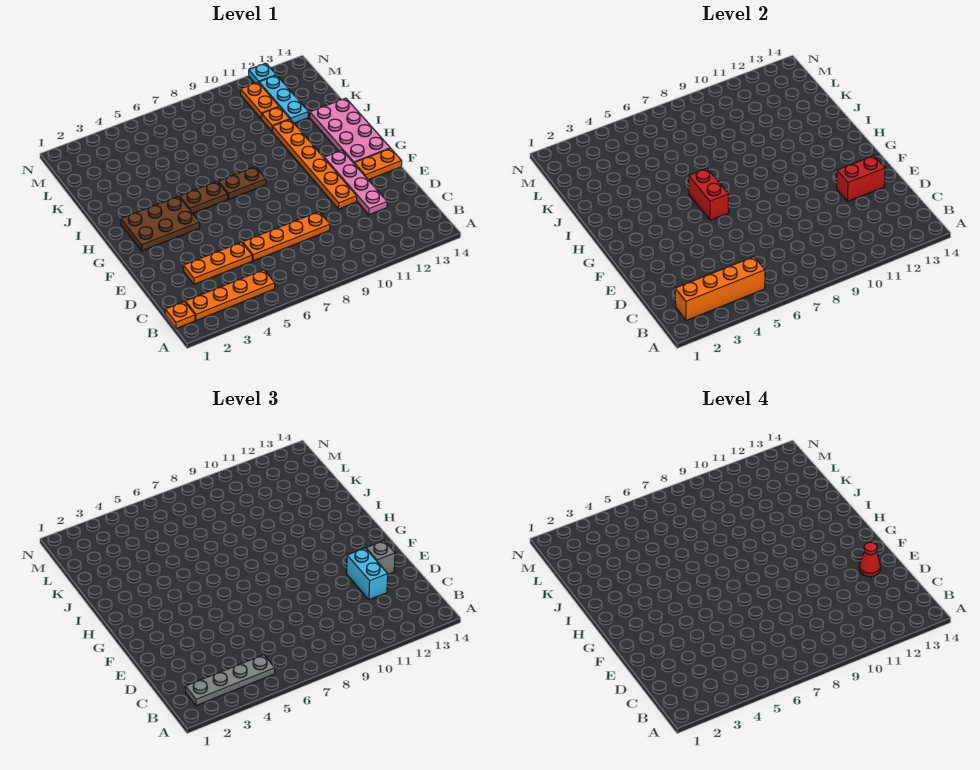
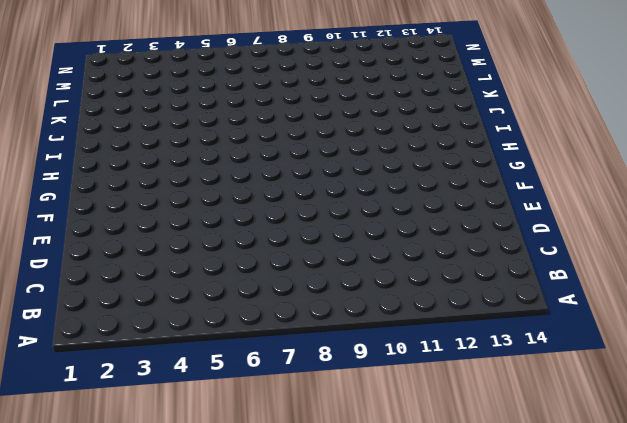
none -> orange plate B1 level 1
none -> orange plate B2:B5 level 1
none -> orange plate D3:D5 level 1

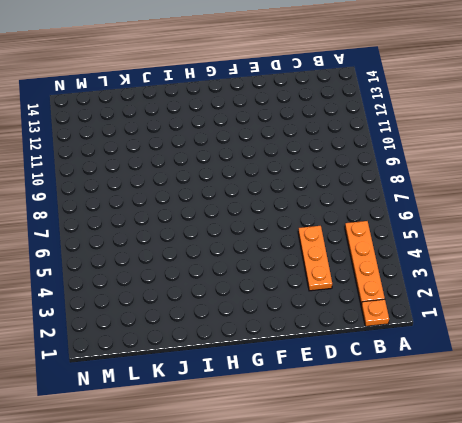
none -> orange plate D6:D9 level 1
none -> pink plate D12:G12 level 1
none -> orange plate E11:J11 level 1

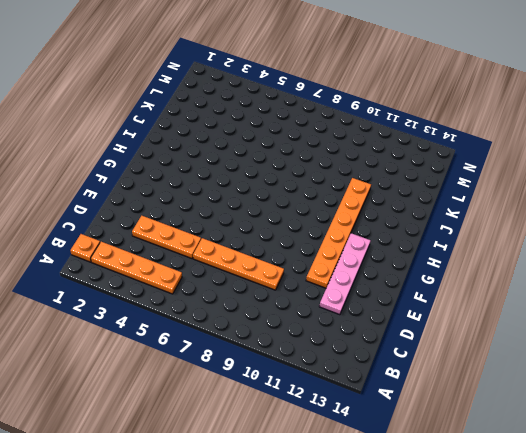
none -> orange plate F13:F14 level 1
none -> brown plate G2:H4 level 1
none -> pink plate G13:J14 level 1

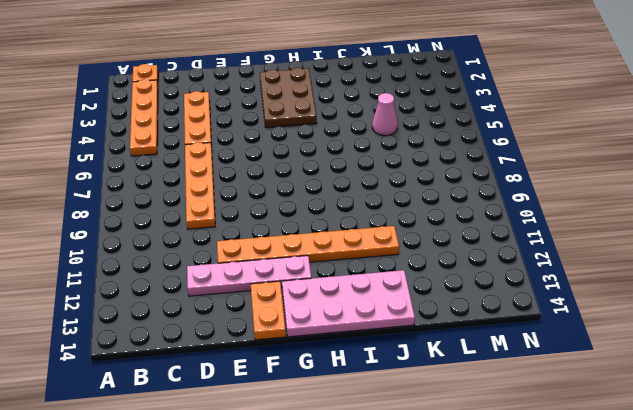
pink cone K5 level 1 -> none
none -> brown plate H5:H6 level 1
none -> brown plate H7:H8 level 1
none -> orange plate K11 level 1

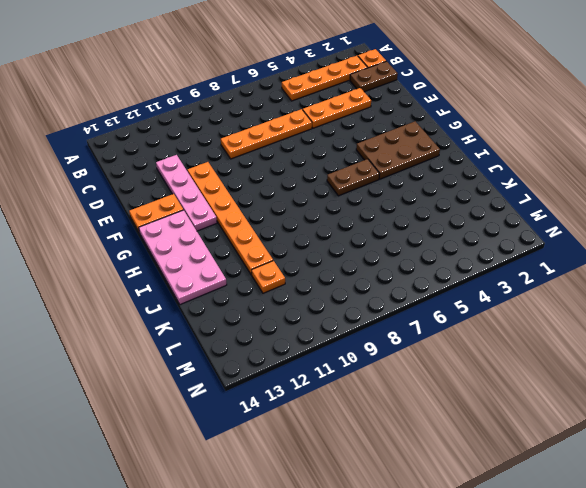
brown plate C1:C2 level 1 -> brown plate H7:H8 level 1
none -> cyan plate K12:M12 level 1
none -> orange plate L11:M11 level 1
none -> cyan plate N12 level 1

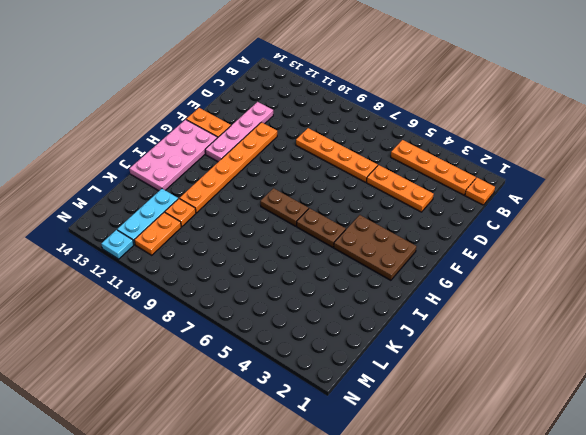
none -> orange brick B2:B5 level 2
none -> red brick E12:E13 level 2
none -> red brick G6:H6 level 2

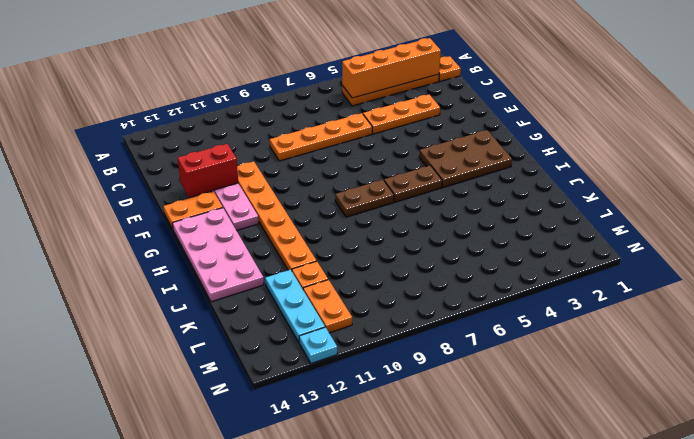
none -> red brick G6:H6 level 2
none -> grey plate B2:B5 level 3
none -> cyan brick D12:E12 level 3

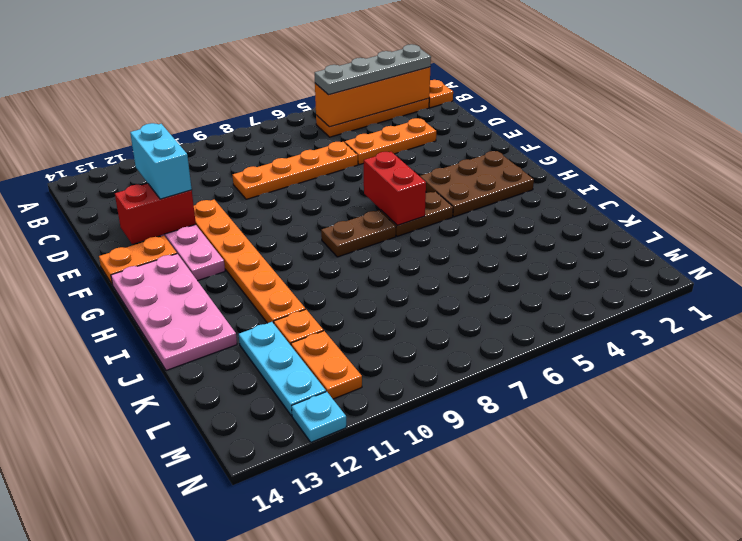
none -> grey brick E13 level 3
none -> red cone E13 level 4

